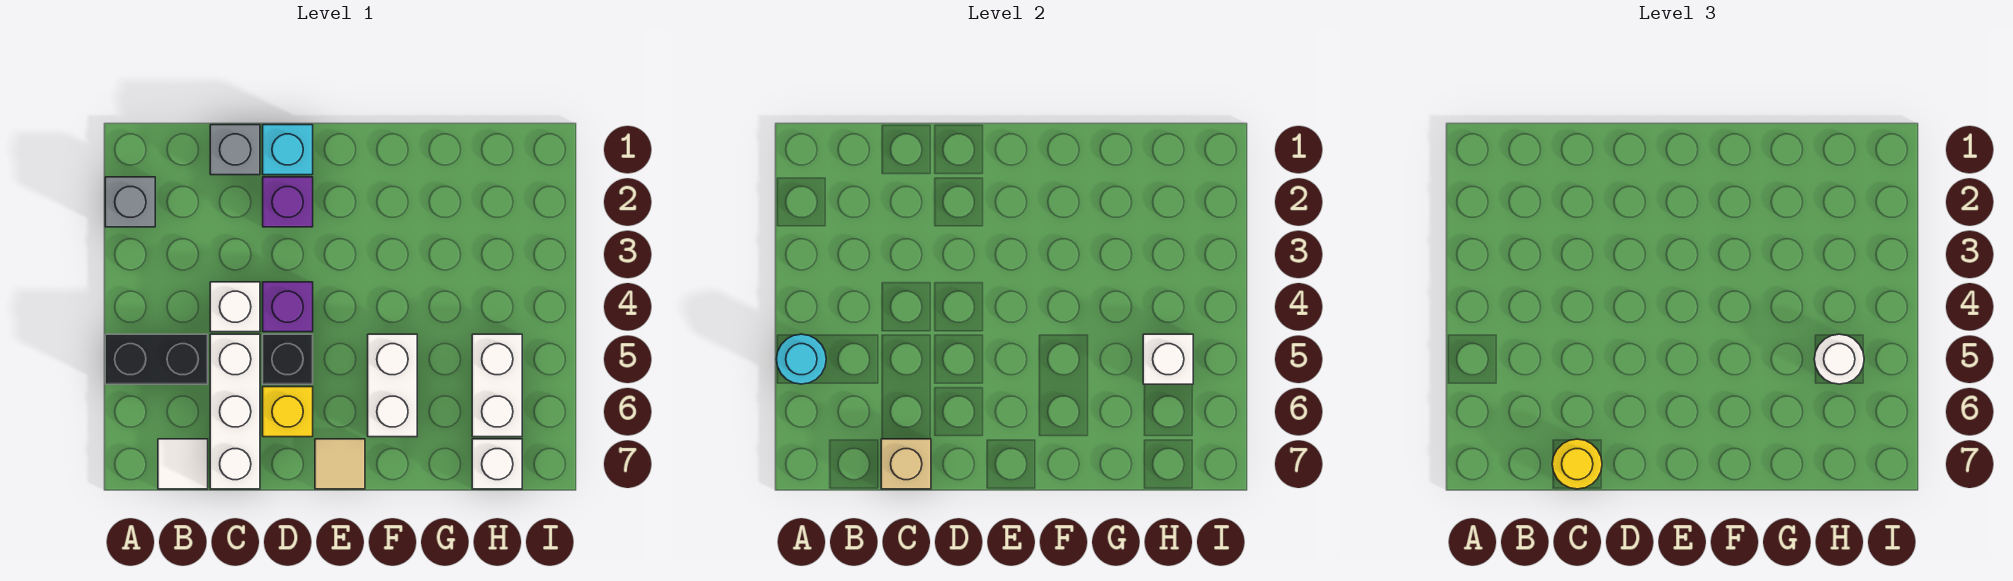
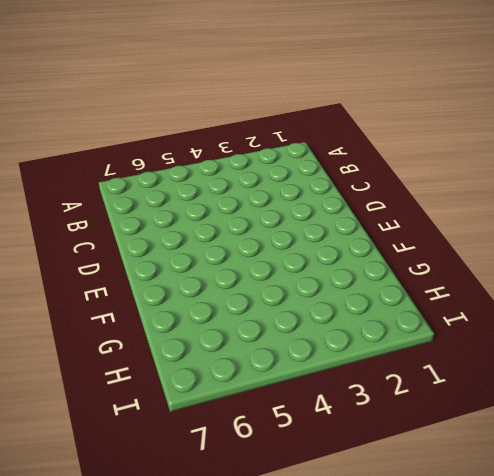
none -> grey brick A2 level 1
none -> black brick A5:B5 level 1
none -> white tile B7 level 1

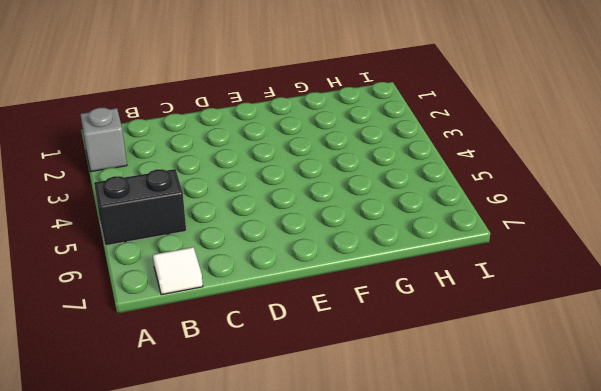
none -> grey brick C1 level 1
none -> white brick C4 level 1
none -> white brick C5:C7 level 1

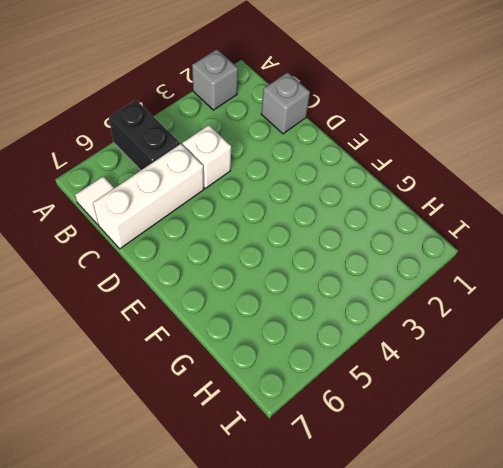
none -> cyan brick D1 level 1
none -> purple brick D2 level 1
none -> purple brick D4 level 1

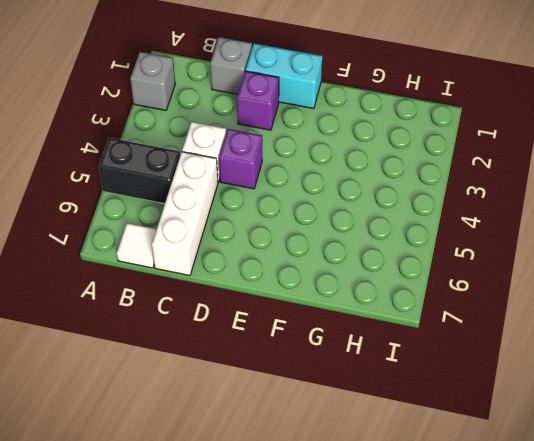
cyan brick D1:E1 level 1 -> cyan brick D1 level 1
none -> black brick D5 level 1
none -> yellow brick D6 level 1
none -> tan tile E7 level 1

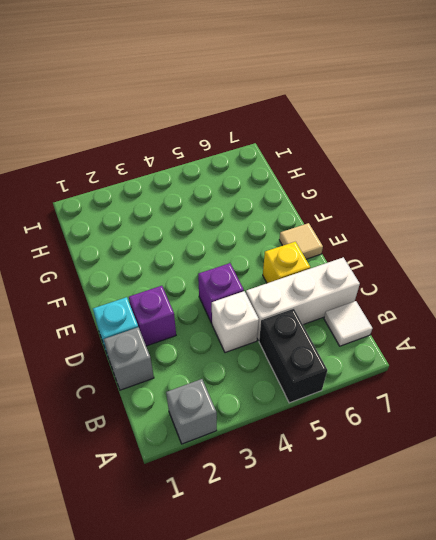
none -> black brick D5 level 1
none -> white brick F5:F6 level 1
none -> white brick H5:H6 level 1

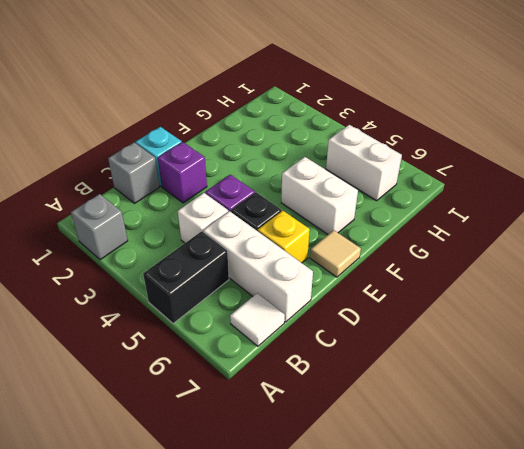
none -> white brick H7 level 1
none -> cyan round brick A5 level 2
none -> tan brick C7 level 2

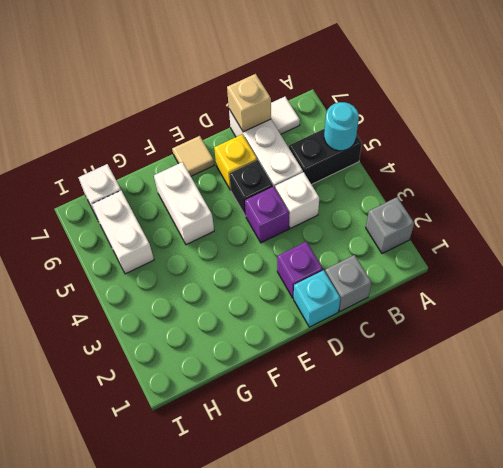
none -> white brick H5 level 2
none -> yellow round brick C7 level 3
none -> white round brick H5 level 3

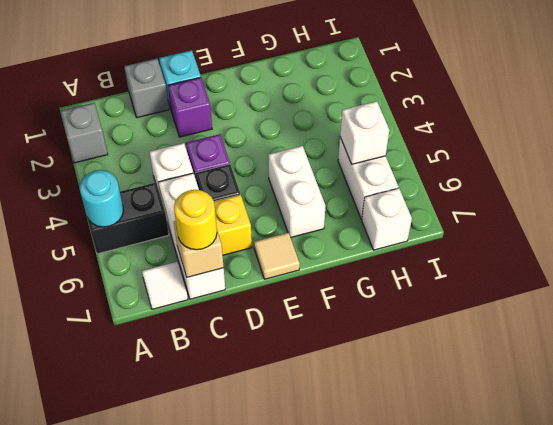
none -> white round brick H5 level 3

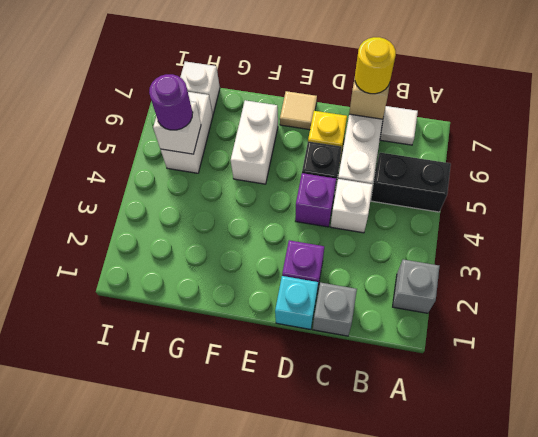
purple round brick H5 level 3 -> white round brick H5 level 3
none -> cyan round brick A5 level 2

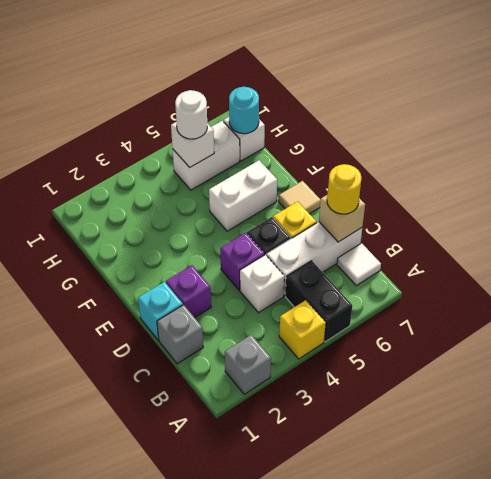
yellow brick A4 level 1 -> none
cyan round brick H7 level 2 -> cyan round brick A5 level 2

